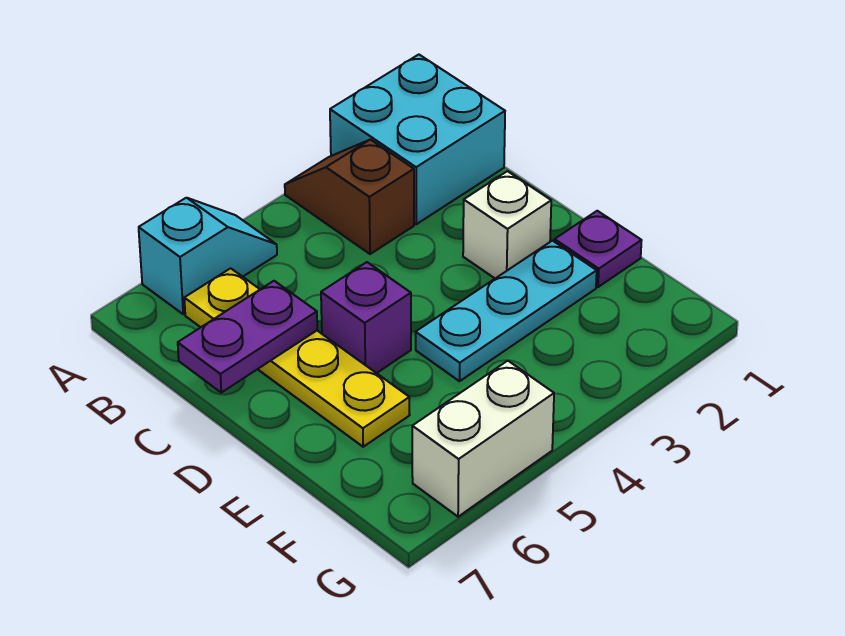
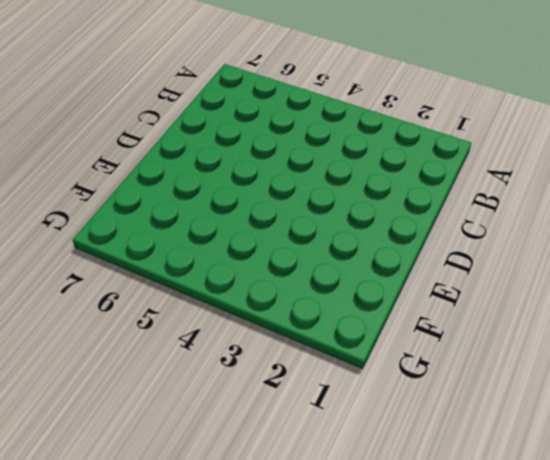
none -> cyan brick A1:B2 level 1
none -> brown slope A3:B3 level 1 top B

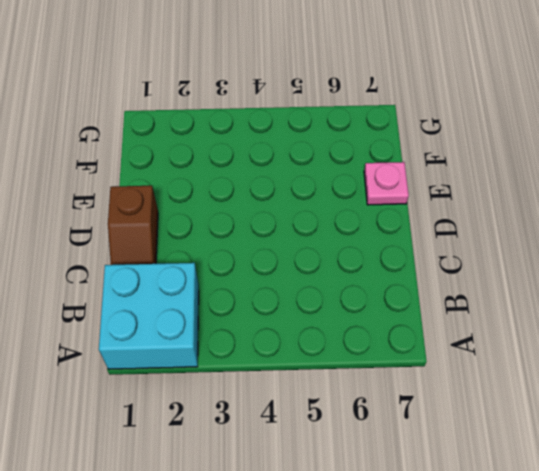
brown slope C1:D1 level 1 top D -> brown slope A3:B3 level 1 top B
pink plate E7 level 1 -> none
none -> cyan slope A5:A6 level 1 top 6
none -> yellow plate B6:E6 level 1

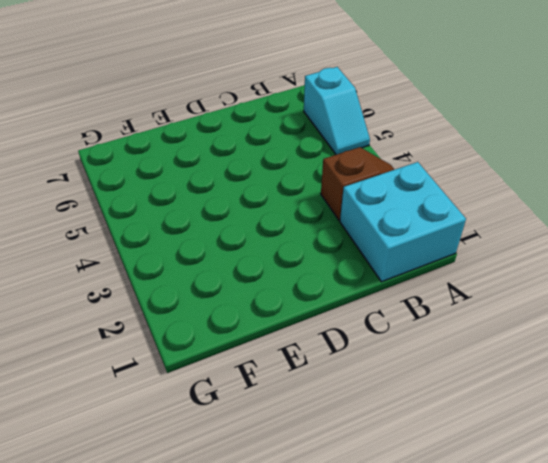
none -> yellow plate B6:E6 level 1
none -> white brick D2 level 1

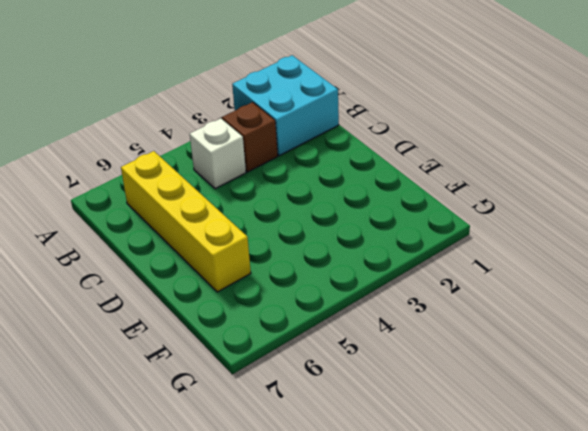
white brick B4 level 1 -> white brick D2 level 1
yellow brick B6:E6 level 1 -> yellow plate B6:E6 level 1
none -> cyan slope A5:A6 level 1 top 6
none -> purple brick D5 level 1

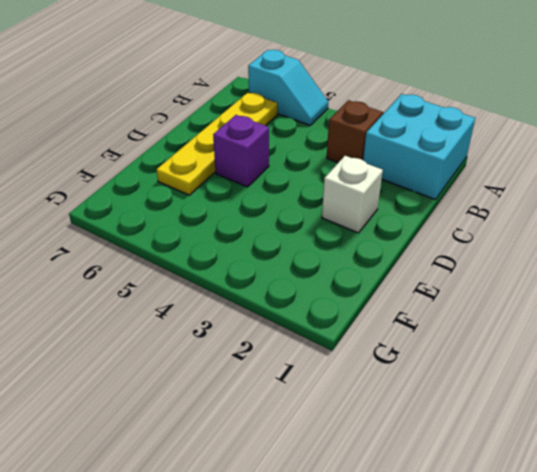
none -> purple plate E1 level 1
none -> cyan plate E2:E4 level 1

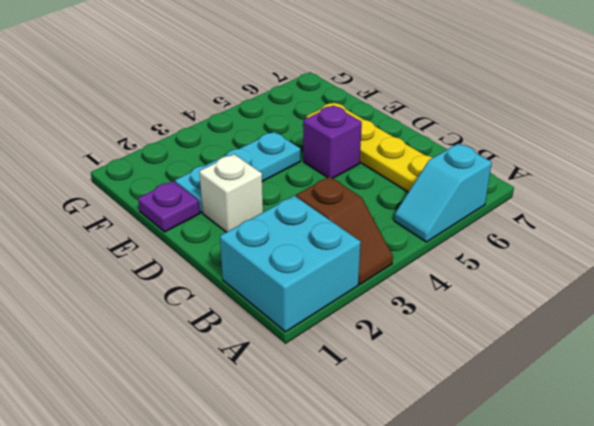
none -> white brick G5:G6 level 1
none -> purple plate C6:C7 level 2

